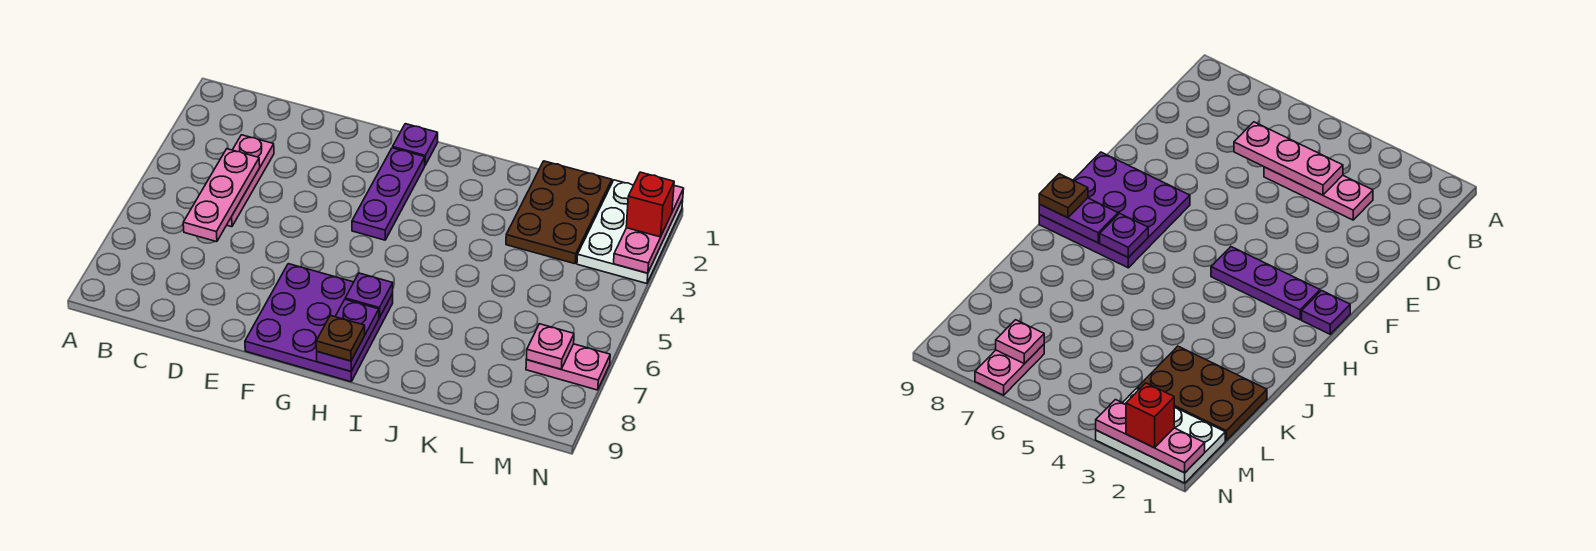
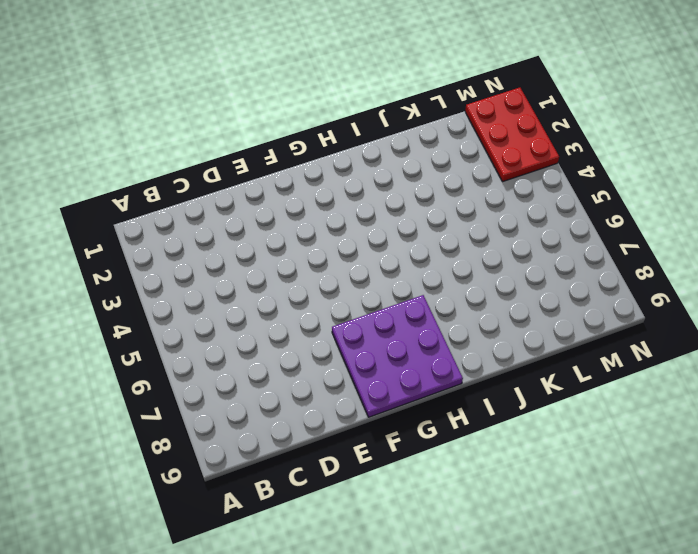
red plate M1:N3 level 1 -> white plate M1:N3 level 1
none -> pink plate C3:C5 level 1
none -> purple plate G1 level 1
none -> purple plate G2:G4 level 1

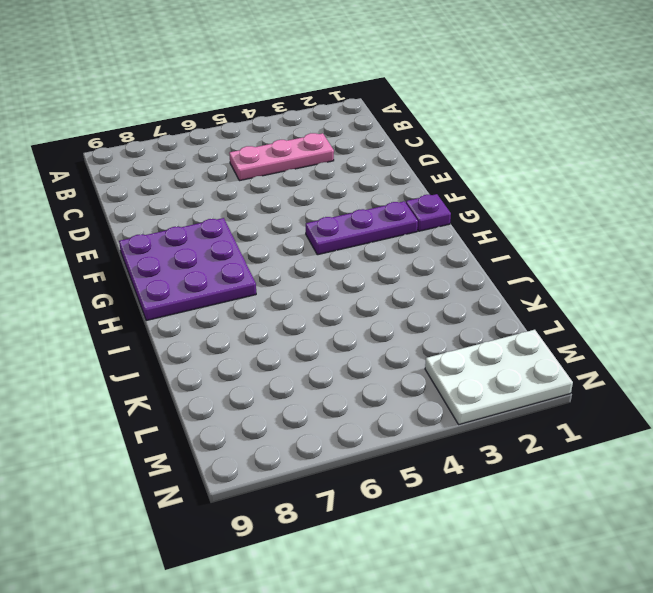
none -> brown plate K1:L3 level 1
none -> pink plate M7:N7 level 1
none -> pink plate C4:C6 level 2

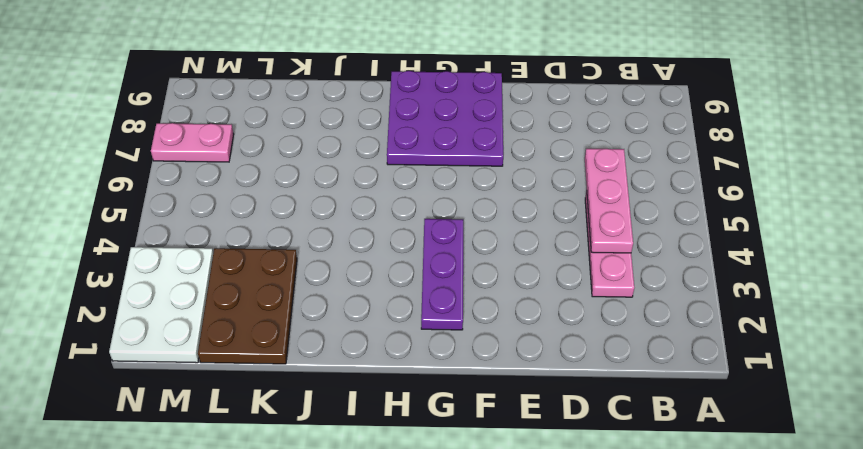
none -> purple plate G1 level 1
none -> purple plate H7 level 2
none -> purple plate H8:H9 level 2

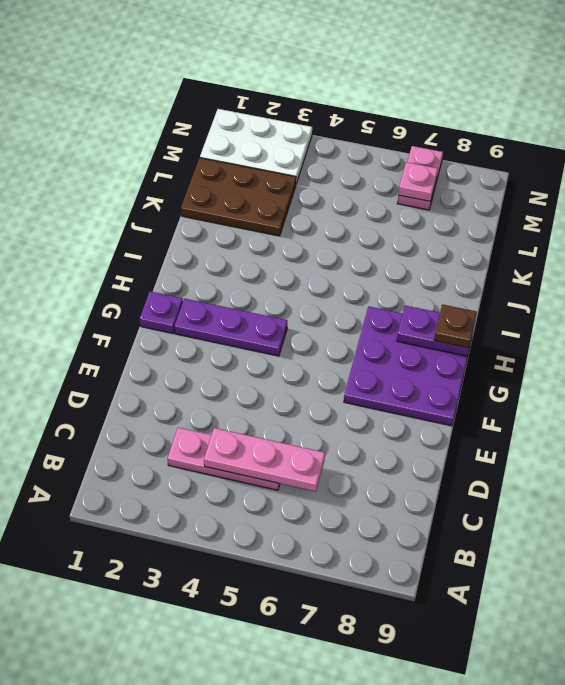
none -> purple plate H7 level 2
none -> pink plate N1:N3 level 2
none -> red brick N2 level 3

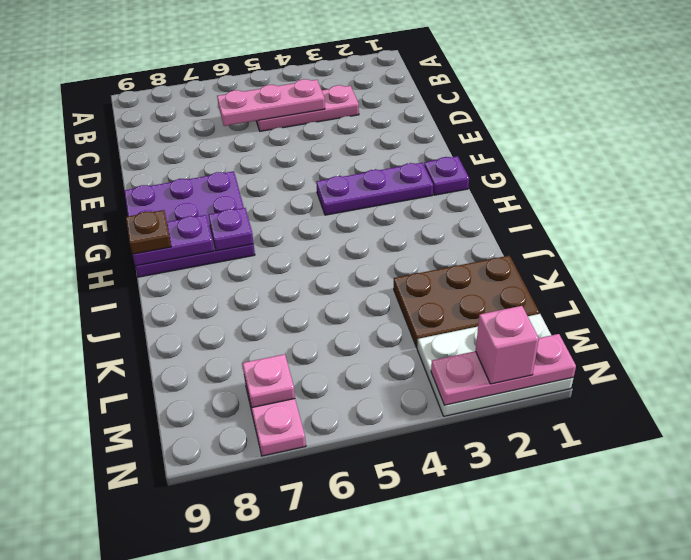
pink brick N2 level 3 -> red brick N2 level 3

